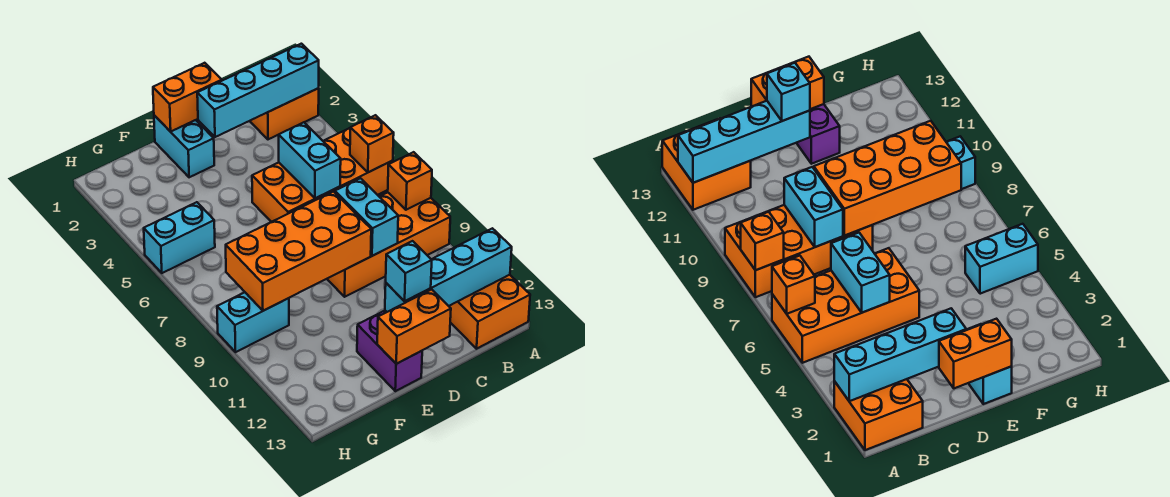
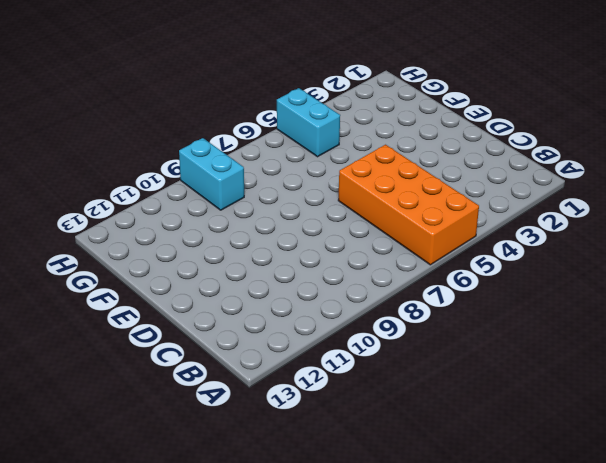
none -> orange brick A1:B2 level 1
none -> orange brick A8:D9 level 1
none -> orange brick A12:B13 level 1

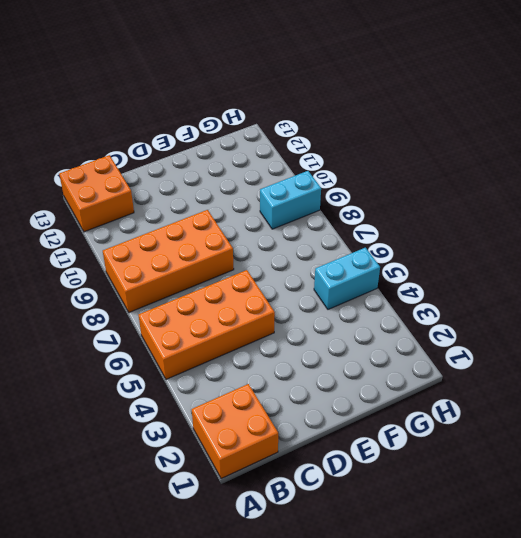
none -> cyan brick E1:E2 level 1
none -> purple brick E12:E13 level 1
none -> cyan brick A2:D2 level 2

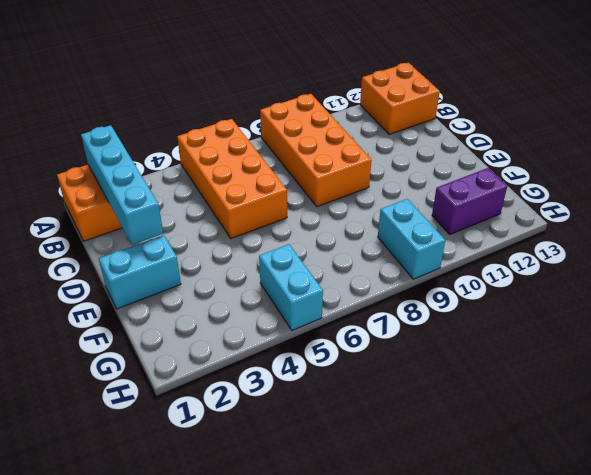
purple brick G11:G12 level 1 -> purple brick E12:E13 level 1
none -> orange brick A6 level 2
none -> orange brick A8 level 2
none -> cyan brick A12:D12 level 2

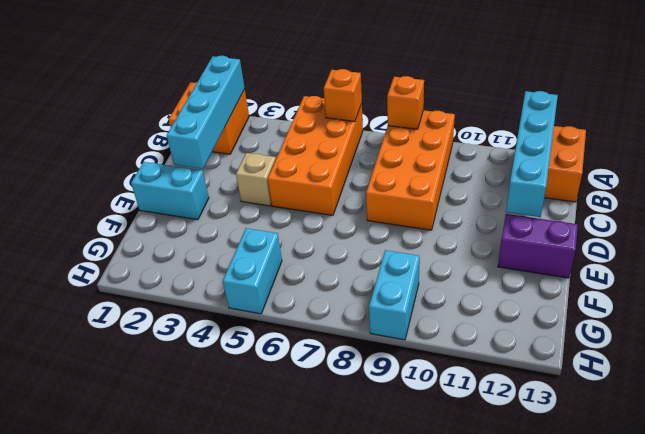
tan brick D4 level 1 -> none
none -> cyan brick C5:C6 level 2
none -> cyan brick C8:C9 level 2
none -> orange brick D1:E1 level 2

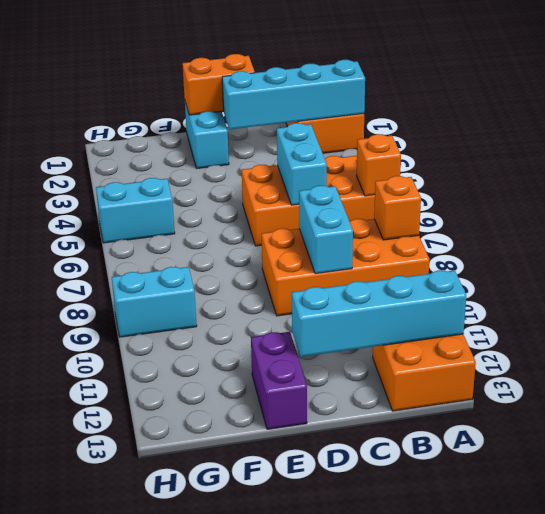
none -> orange brick D8:G9 level 2
none -> orange brick D13:E13 level 2
none -> cyan brick D12 level 3

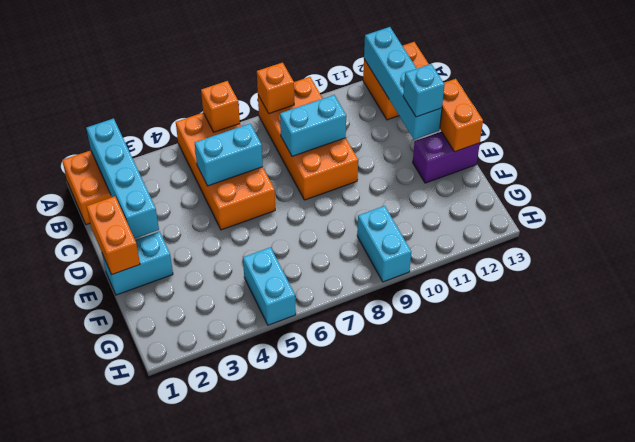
none -> orange brick D8:G9 level 2

